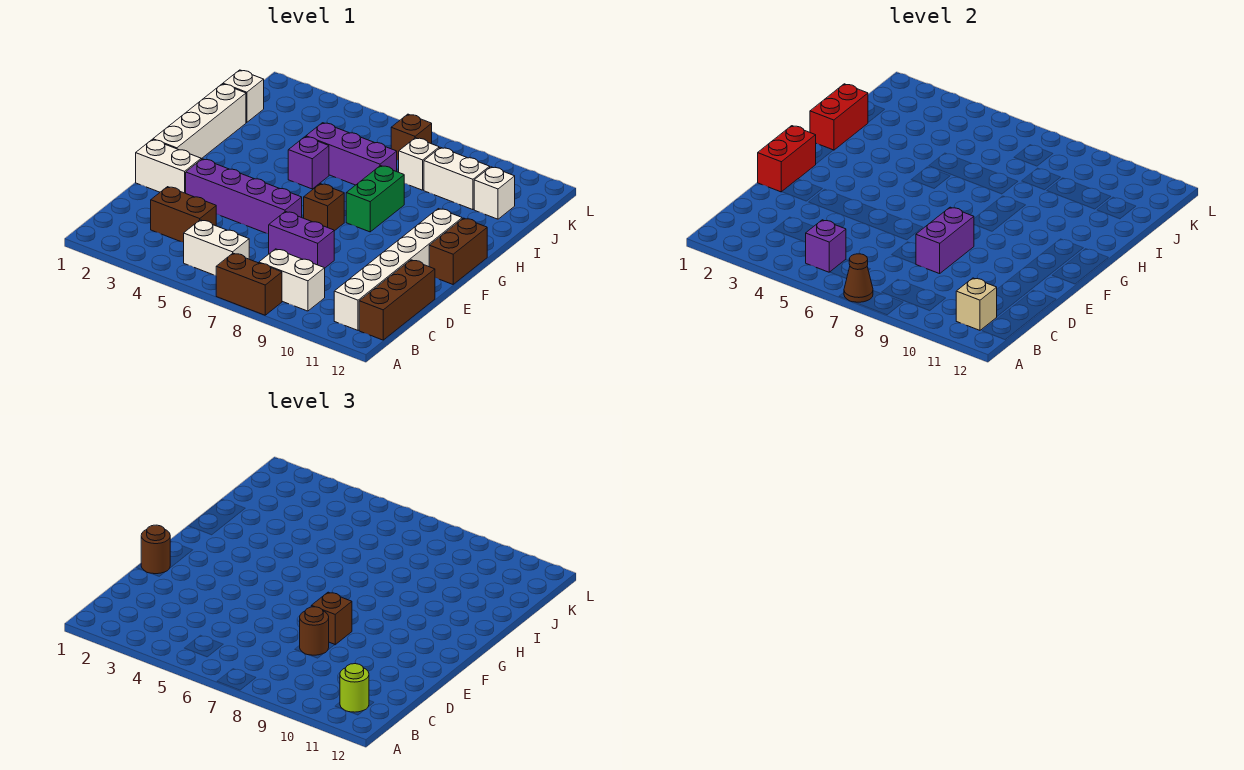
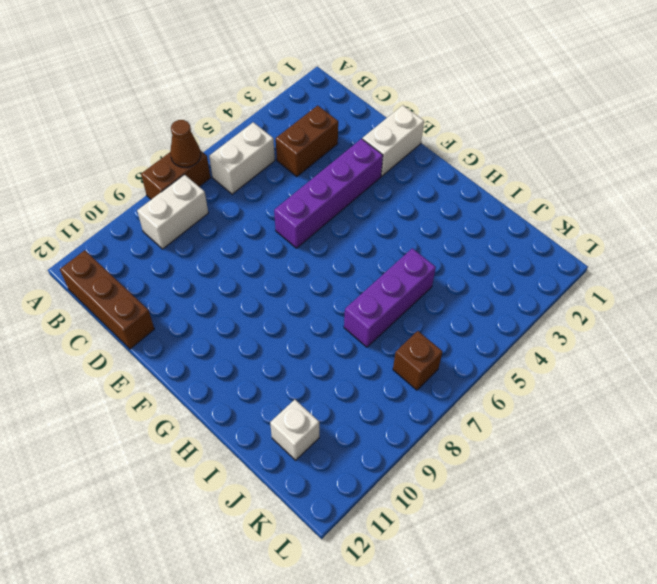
none -> white brick B11:G11 level 1
none -> purple brick D7:D8 level 1
none -> white brick F1:I1 level 1
none -> brown brick F7 level 1

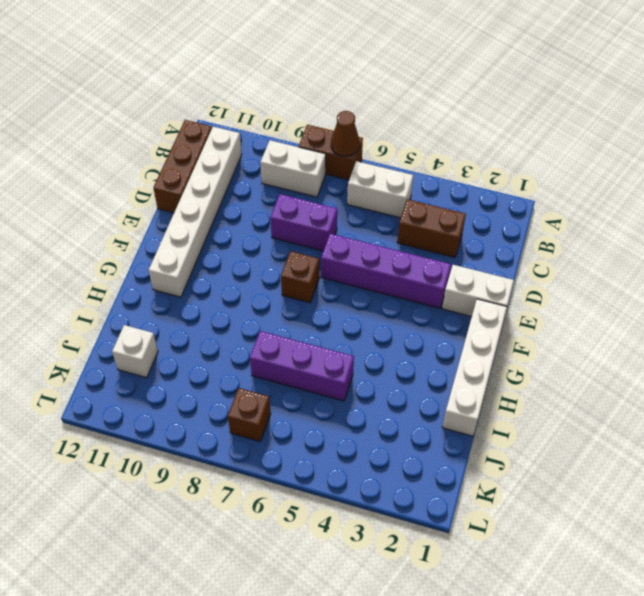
none -> brown brick F12:G12 level 1
none -> green brick G8:H8 level 1
none -> purple brick H5 level 1
none -> white brick J1 level 1

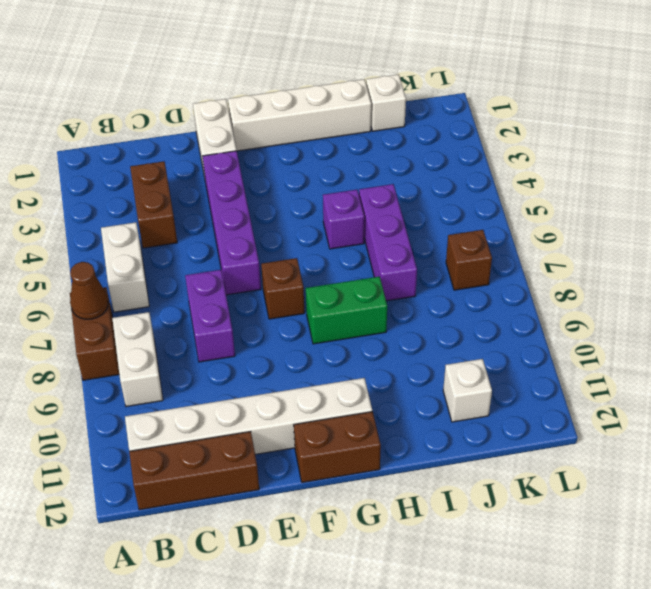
none -> white brick J8 level 1
none -> white brick J9:J10 level 1
none -> purple brick B5 level 2
none -> tan brick B11 level 2

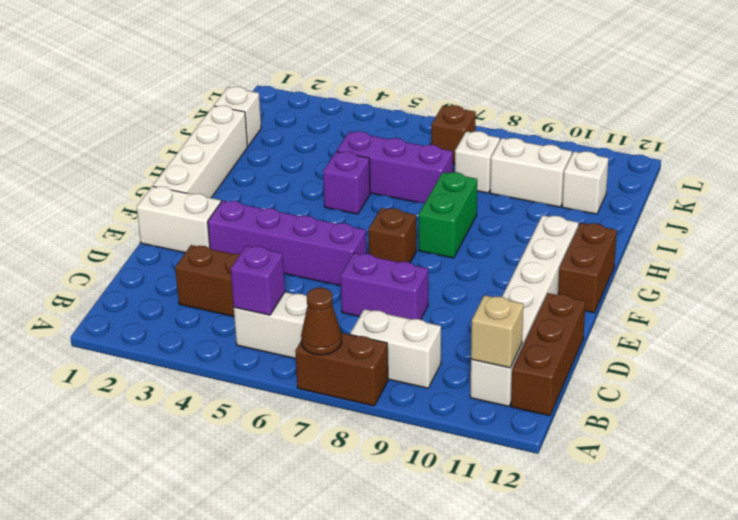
none -> purple brick D8:E8 level 2
none -> red brick E1:F1 level 2
none -> red brick H1:I1 level 2
none -> lime round brick B11 level 3

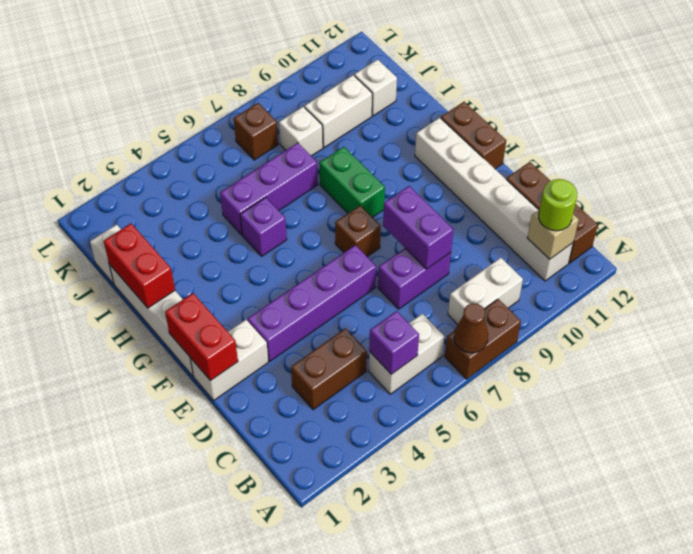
none -> brown round brick D8 level 3
none -> brown round brick E1 level 3
none -> brown brick E8 level 3

